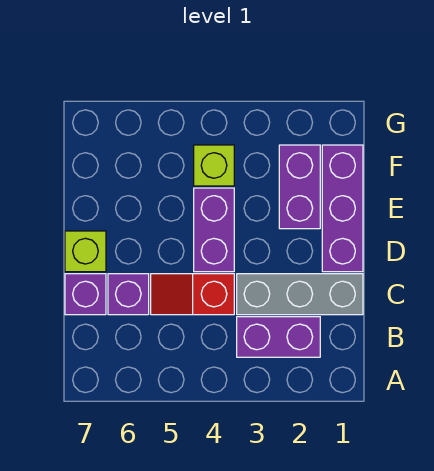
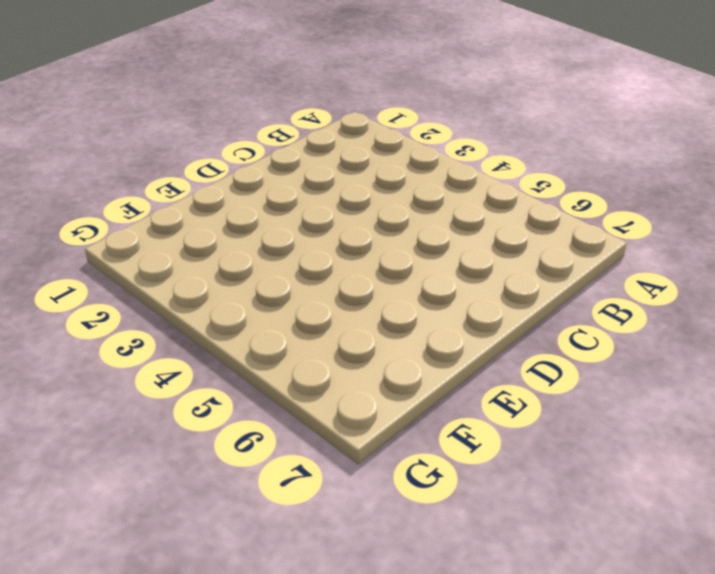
none -> purple brick B2:B3 level 1
none -> grey brick C1:C3 level 1

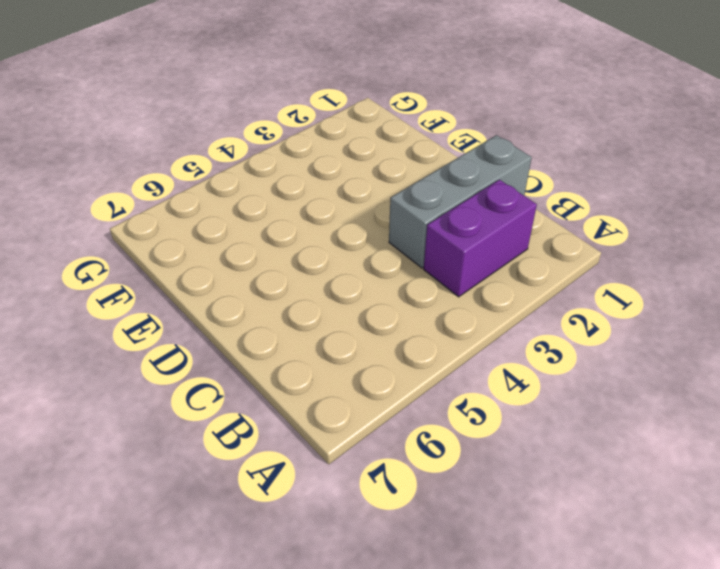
none -> red slope C4:C5 level 1 top 4
none -> purple brick C6 level 1

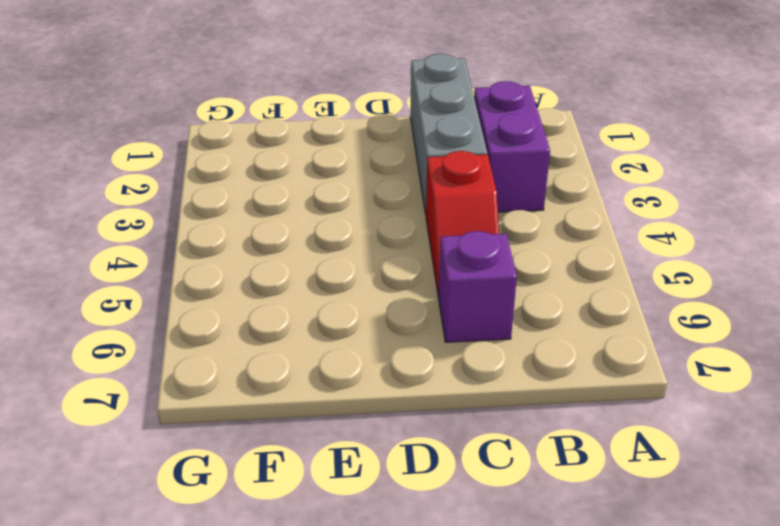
none -> purple brick C7 level 1
none -> purple brick D1:F1 level 1

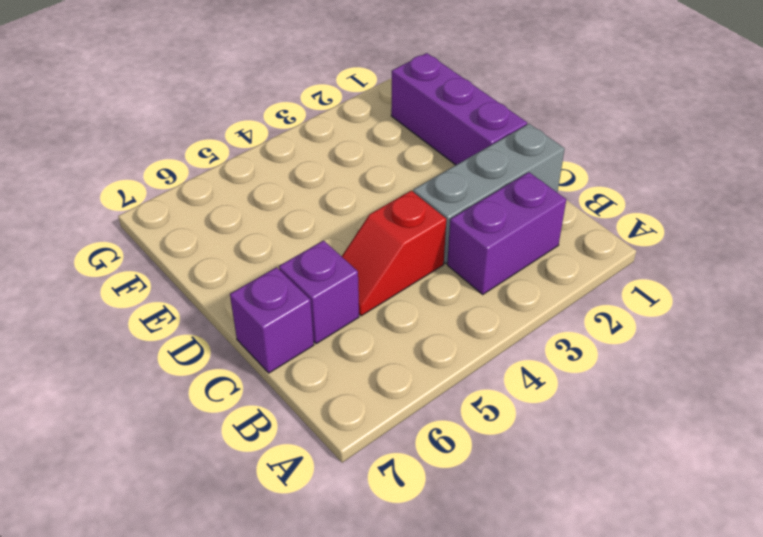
none -> purple brick D4:E4 level 1
none -> lime brick D7 level 1

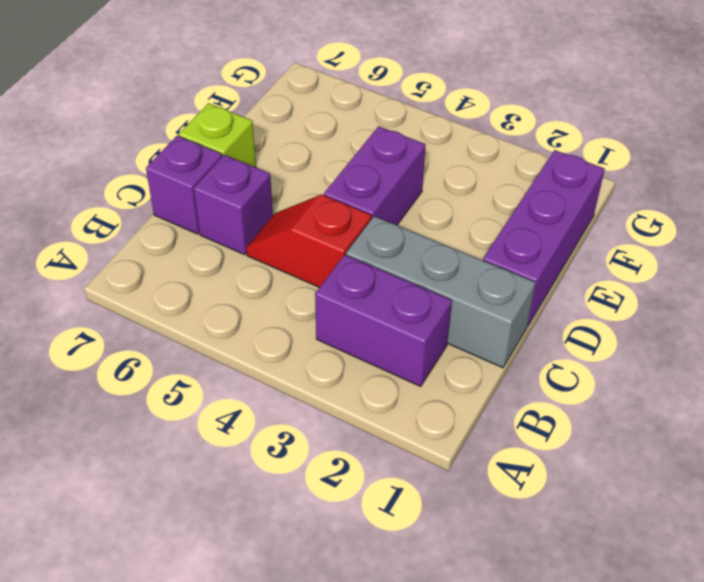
none -> purple brick E2:F2 level 1
none -> lime brick F4 level 1

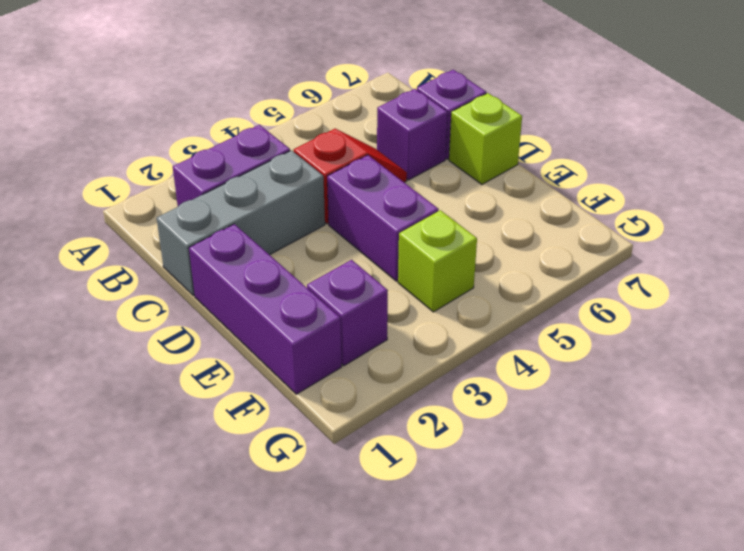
purple brick F2 level 1 -> purple brick E2:F2 level 1

